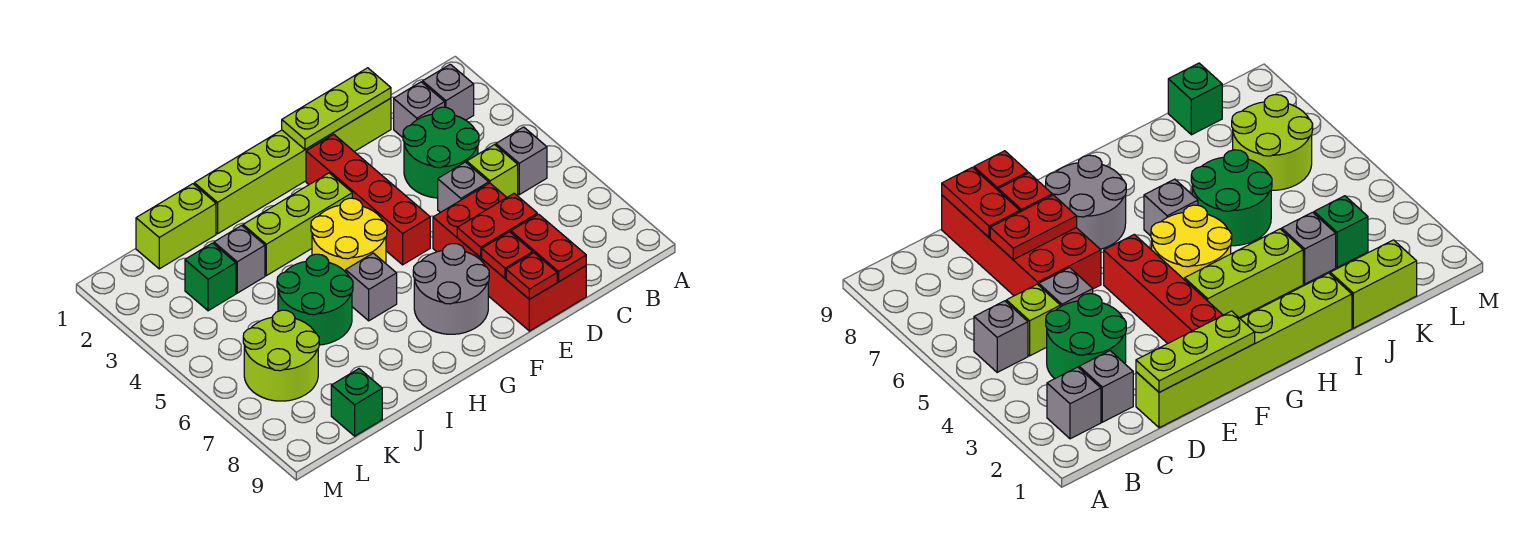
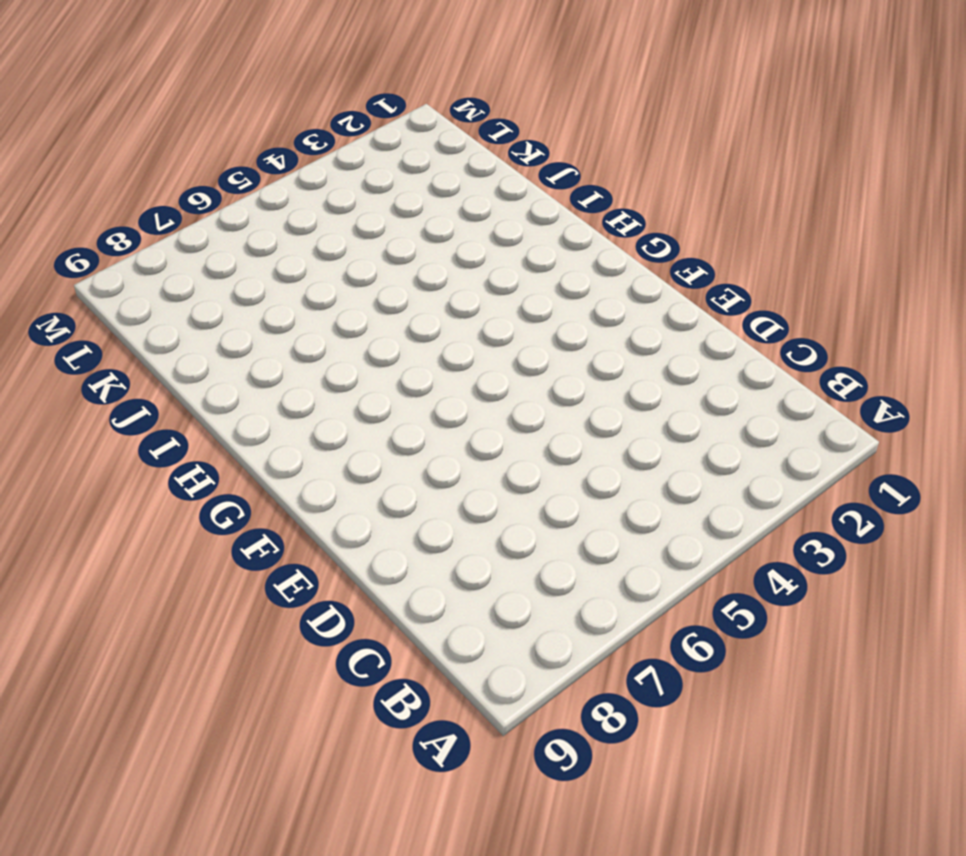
none -> grey brick B2 level 1
none -> grey brick B5 level 1
none -> grey brick C2 level 1

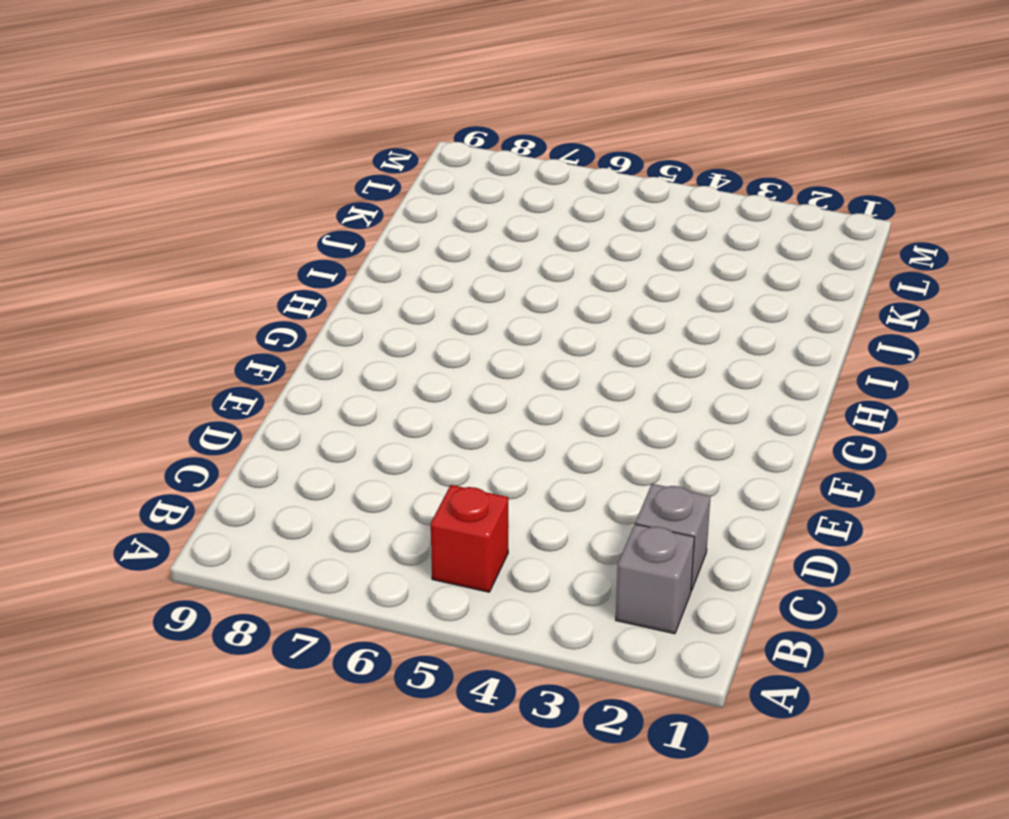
red brick B5 level 1 -> grey brick B5 level 1
none -> green round brick C3:D4 level 1
none -> lime brick C5 level 1
none -> lime brick D1:I1 level 1

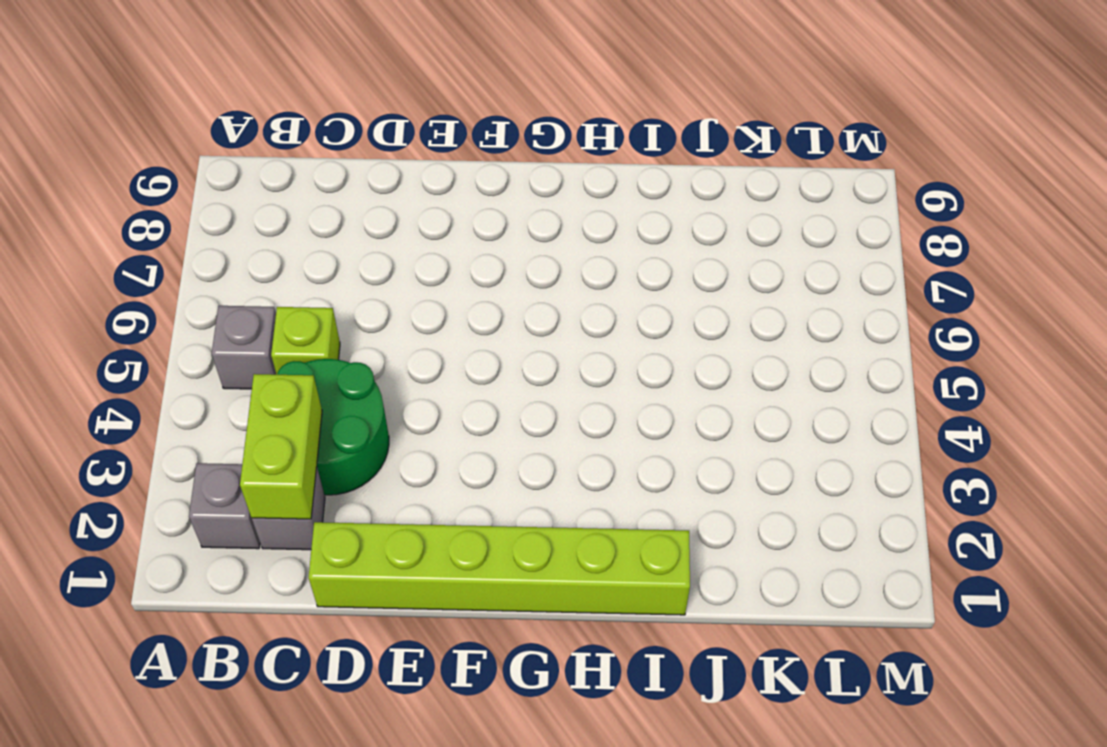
lime brick C2:C3 level 2 -> lime brick J1:K1 level 1
none -> grey brick D5 level 1
none -> red brick D6:E9 level 1
none -> red brick F2:F5 level 1

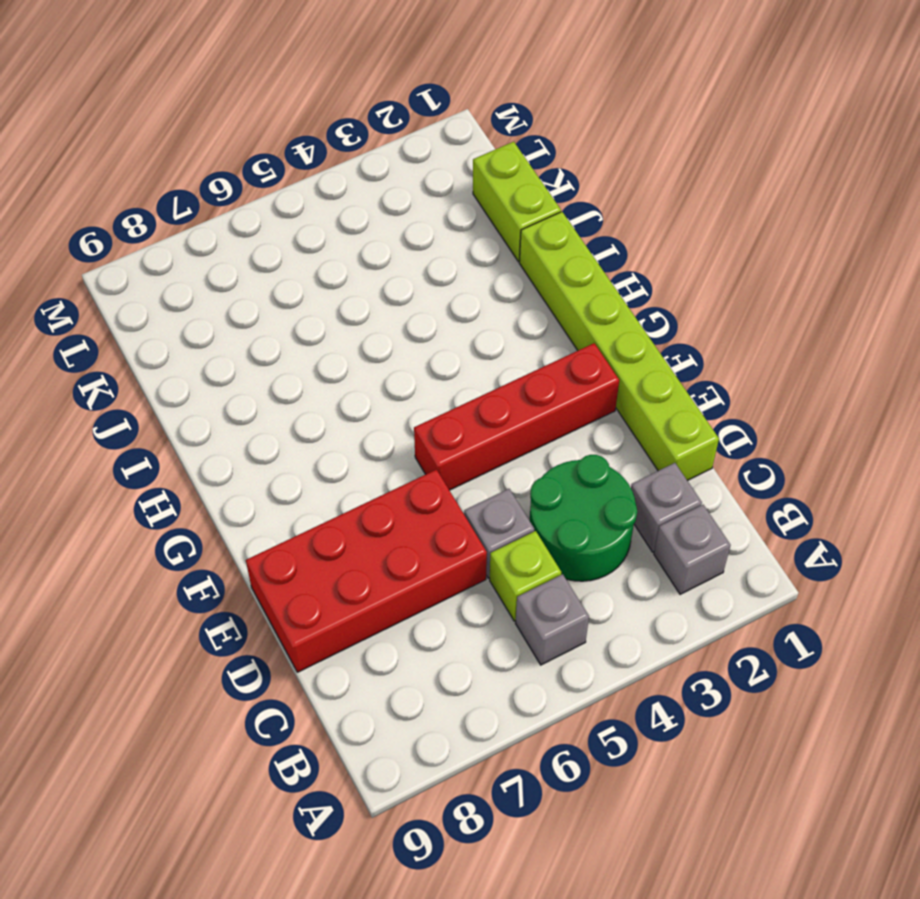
none -> grey round brick F7:G8 level 1
none -> lime brick G3:I3 level 1
none -> yellow round brick G4:H5 level 1

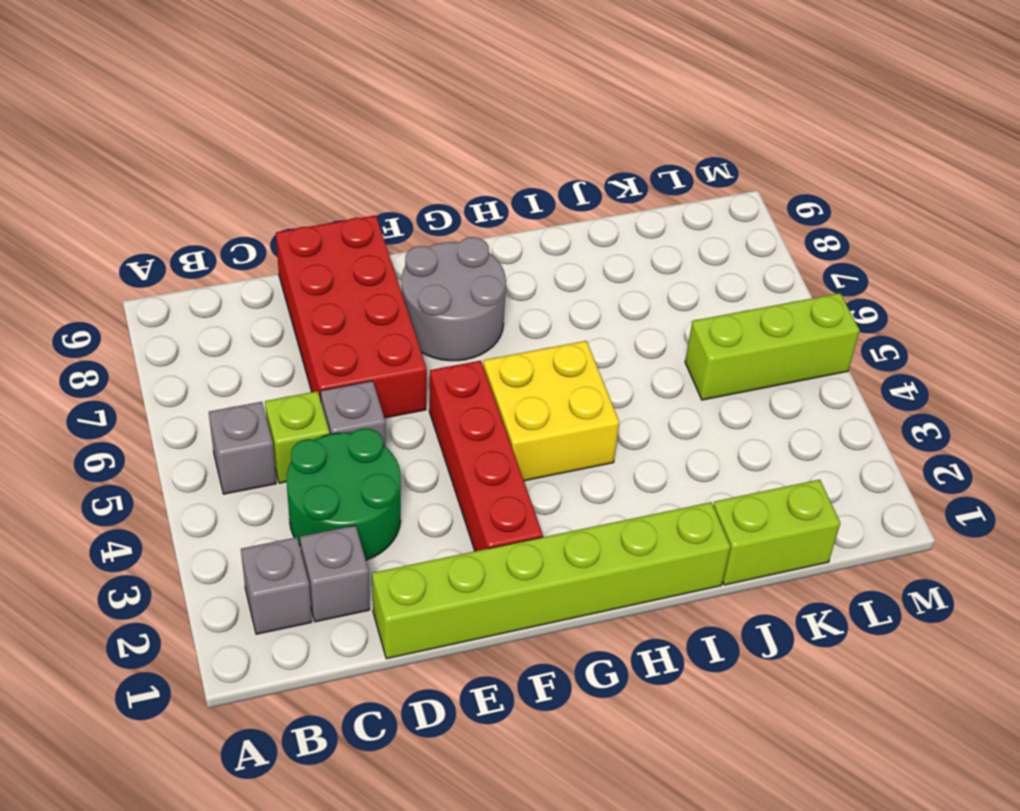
yellow brick G4:H5 level 1 -> yellow round brick G4:H5 level 1
lime brick K5:M5 level 1 -> lime brick G3:I3 level 1
none -> grey brick H6 level 1
none -> green round brick I5:J6 level 1
none -> grey brick J3 level 1

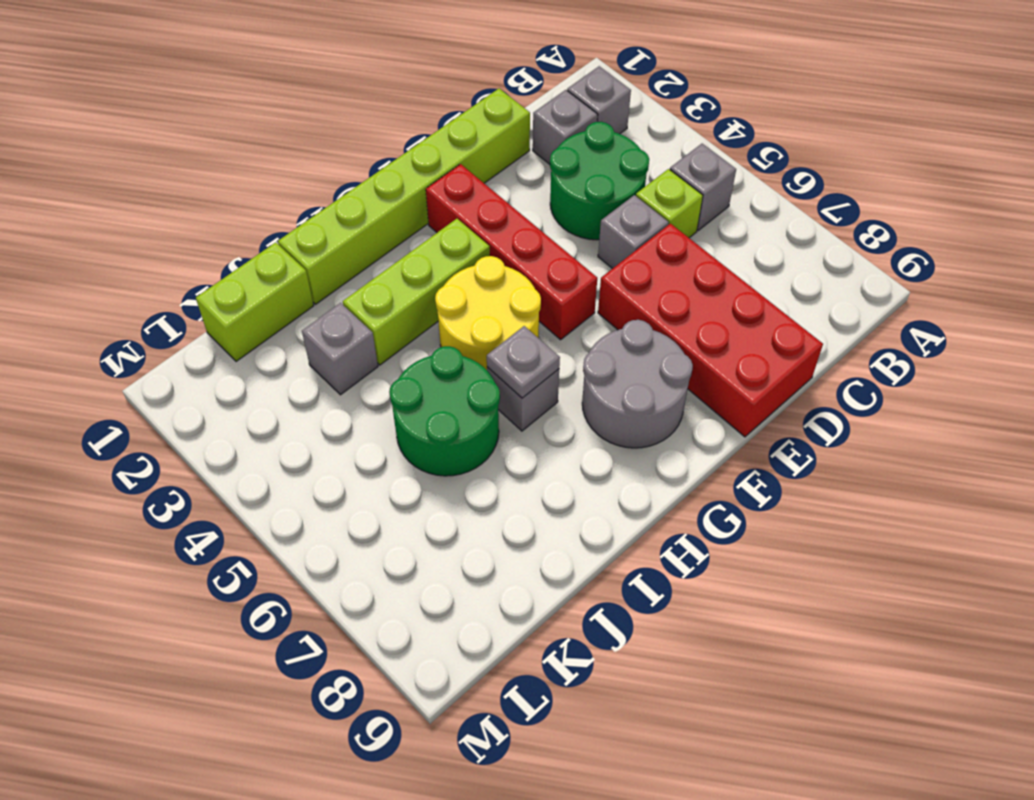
grey plate H6 level 2 -> none
none -> green brick K3 level 1
none -> lime round brick K6:L7 level 1
none -> green brick K9 level 1

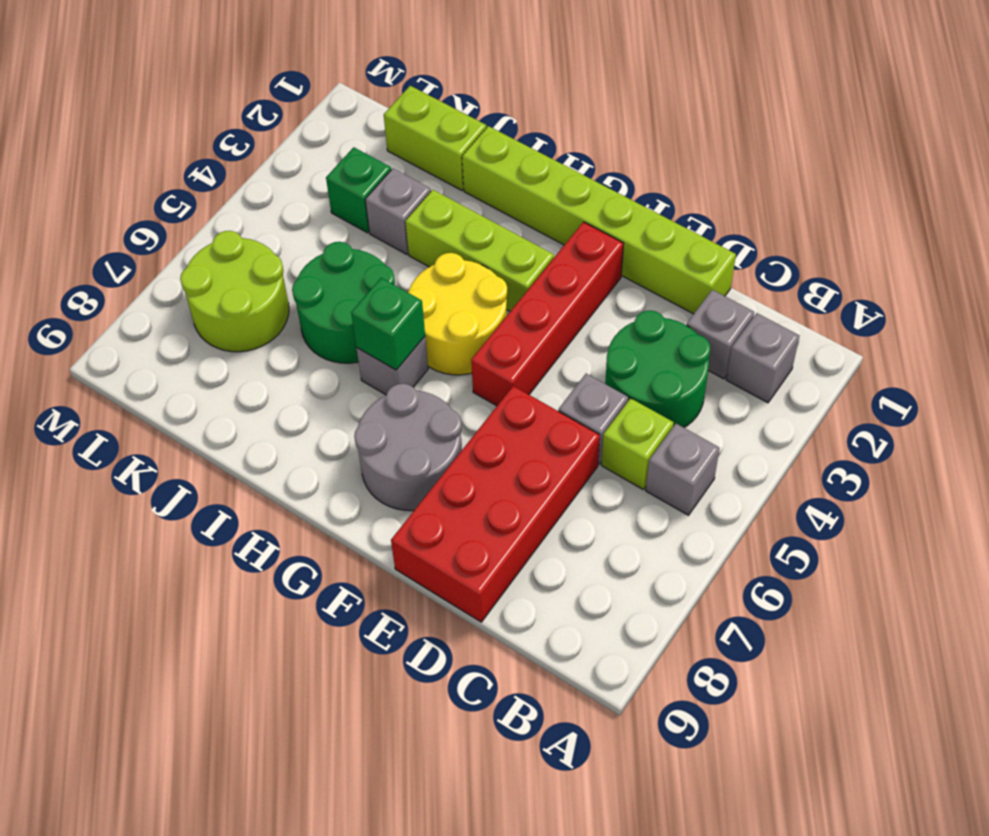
green brick H6 level 2 -> green brick K9 level 1
none -> lime plate D1:F1 level 2
none -> red plate D7:E7 level 2
none -> red plate D8:D9 level 2

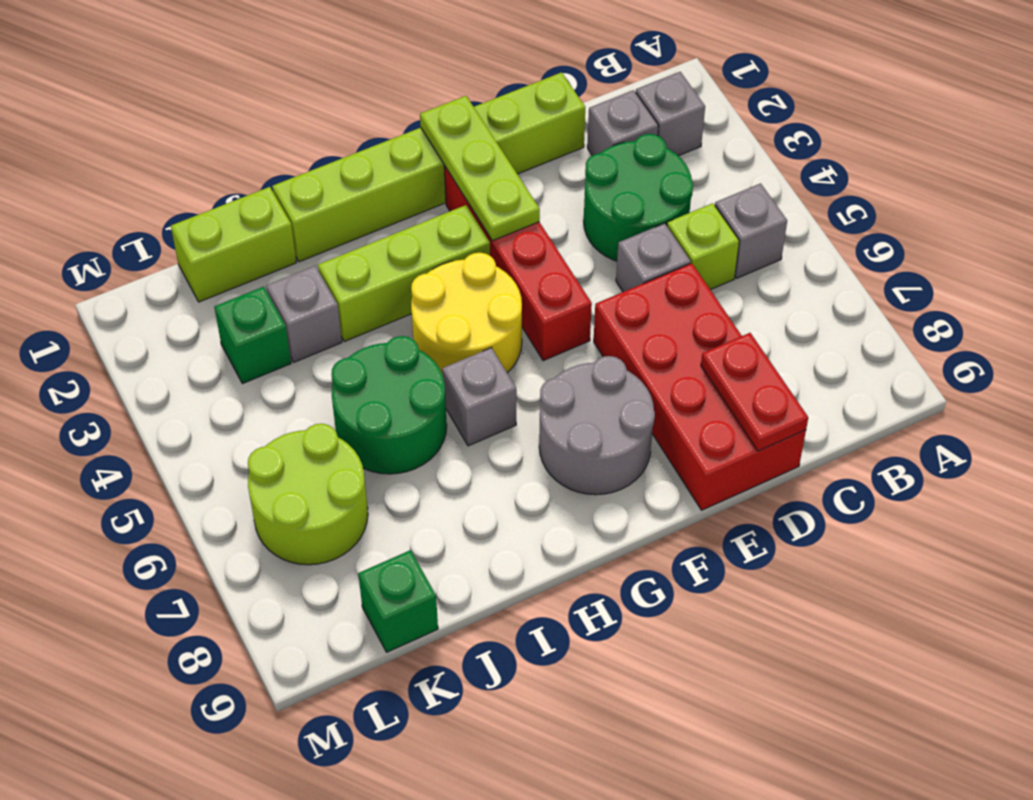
lime plate F1:F3 level 2 -> lime plate D1:F1 level 2
none -> red plate D7:E7 level 2
none -> red plate E8 level 2
none -> red plate E9 level 2

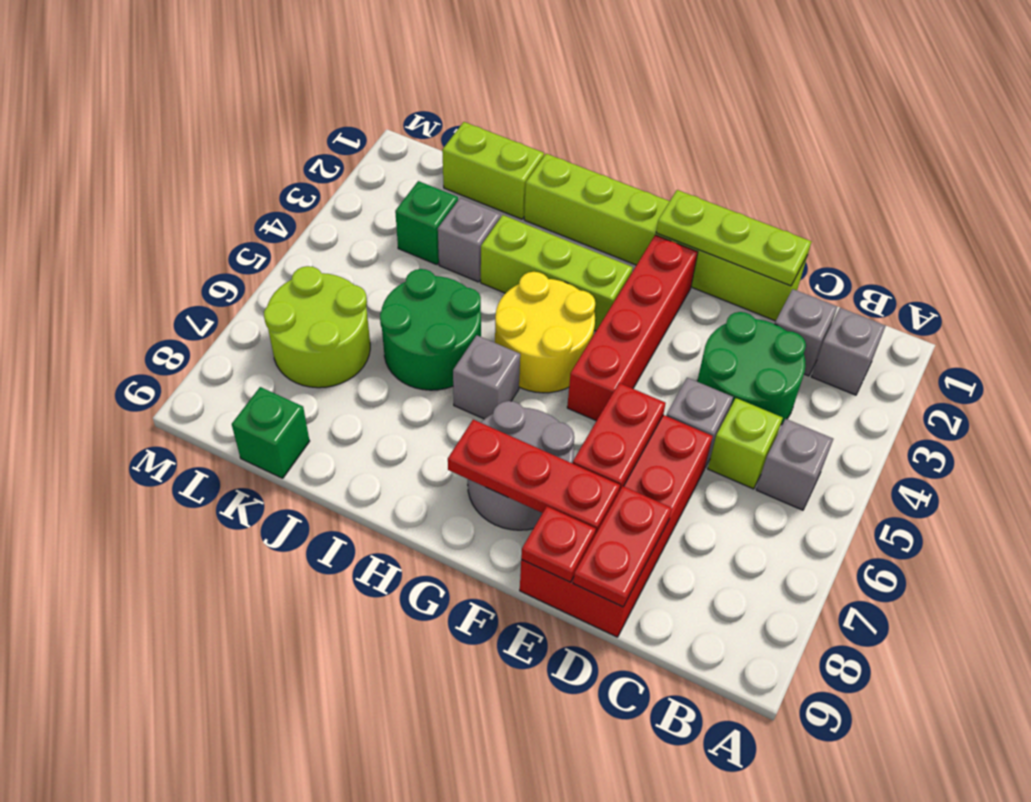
red plate E6:E7 level 2 -> red plate D7:E7 level 2
red plate E8:G8 level 2 -> red plate E8 level 2

